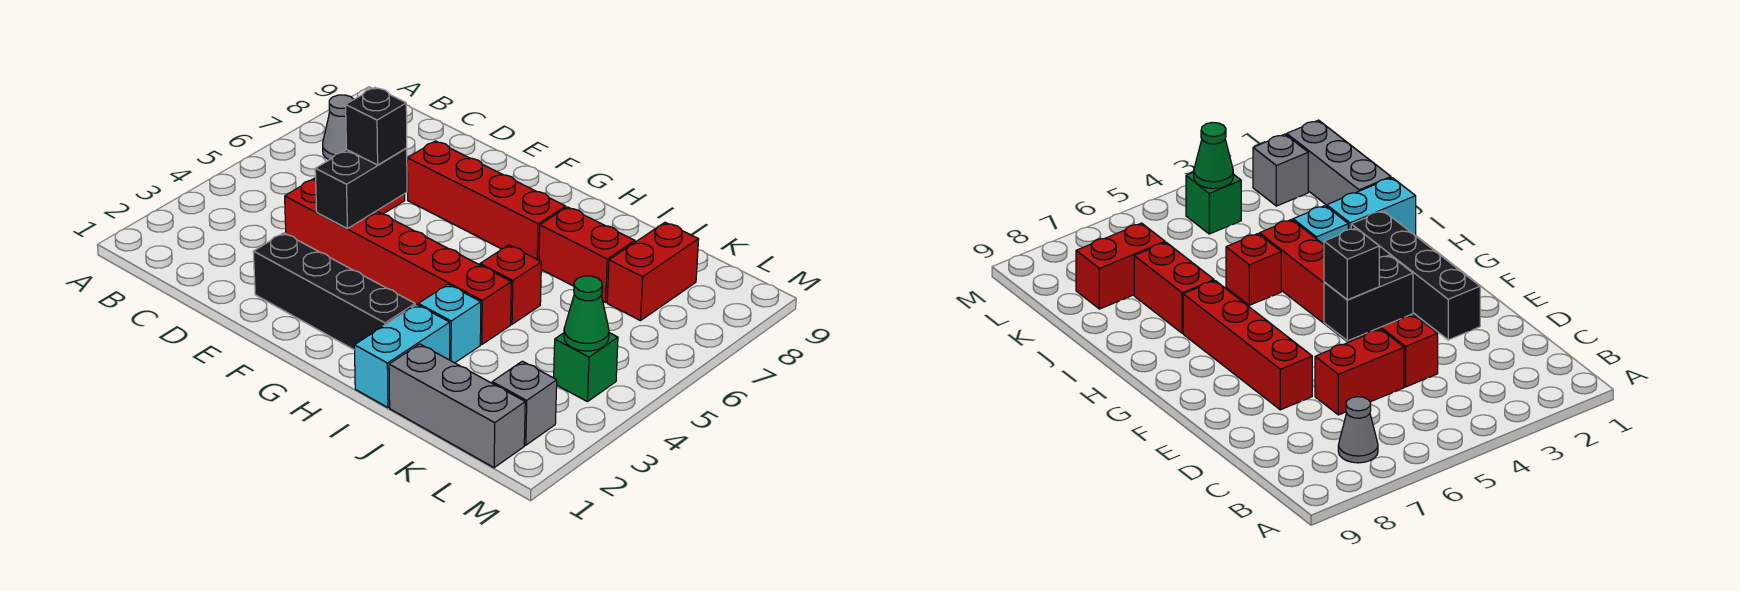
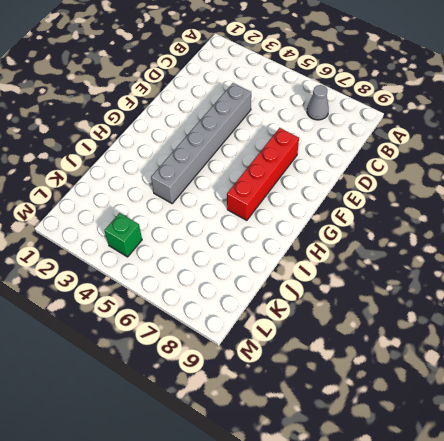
grey brick D4:I4 level 1 -> red brick D4:I4 level 1
none -> red brick D5:D6 level 1
none -> black brick E2:H2 level 1
none -> cyan brick I1:I2 level 1

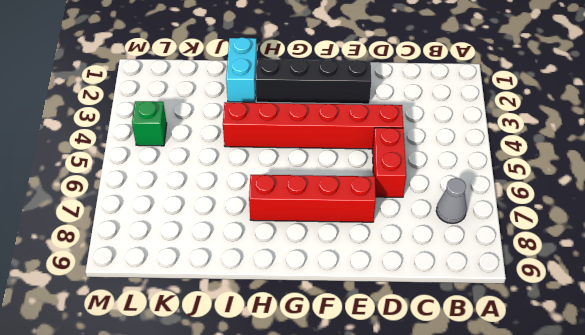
none -> cyan brick I3 level 1
none -> red brick I5 level 1
none -> red brick I7:J7 level 1

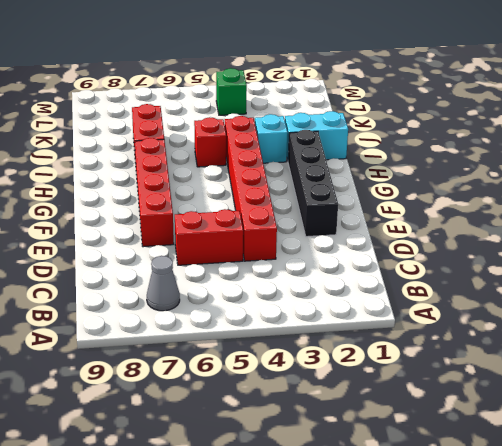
none -> grey brick J1:L1 level 1
none -> red brick K7:K8 level 1
none -> grey brick L2 level 1

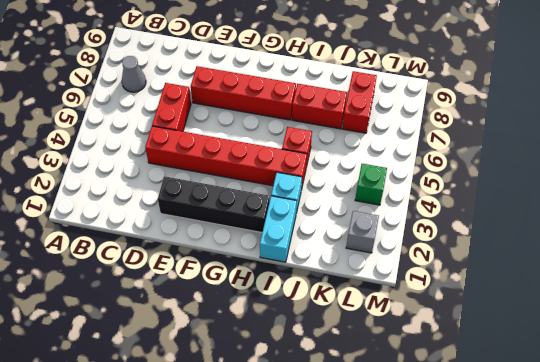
none -> grey brick J1:L1 level 1
none -> black brick E4:E5 level 2
none -> green cone L4 level 2

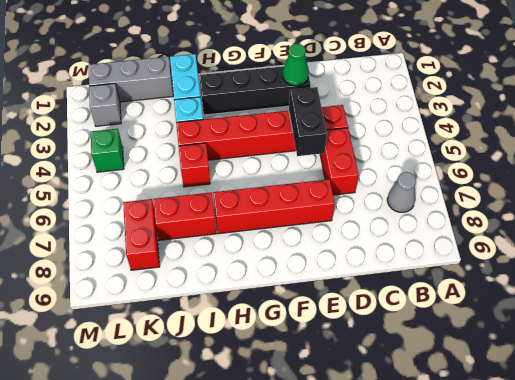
green cone E2 level 2 -> green cone L4 level 2
none -> black brick E5 level 3

